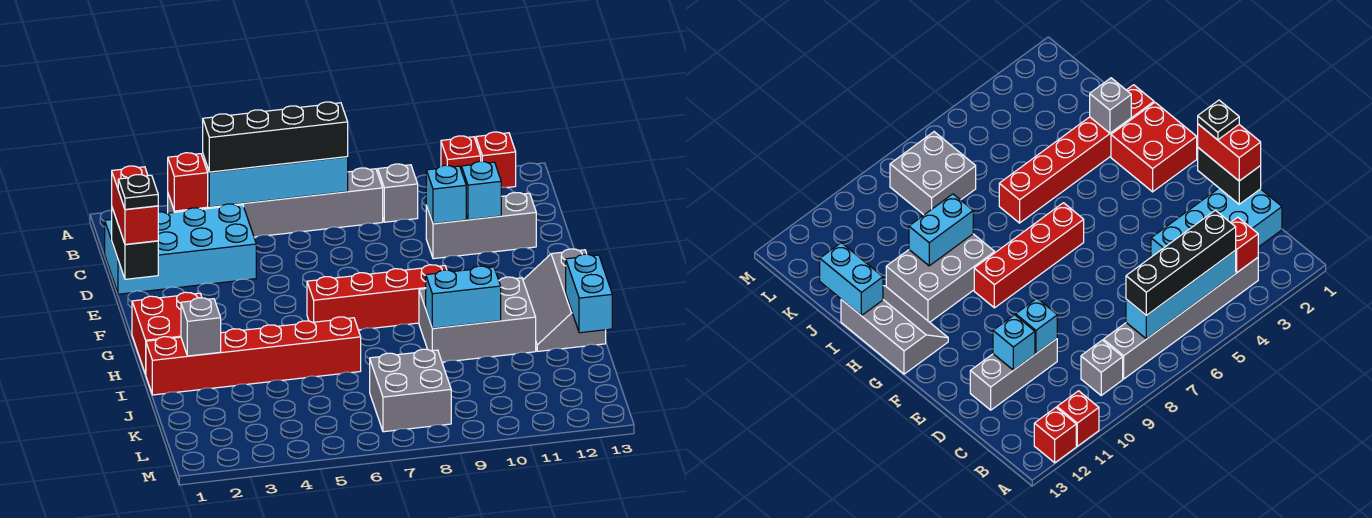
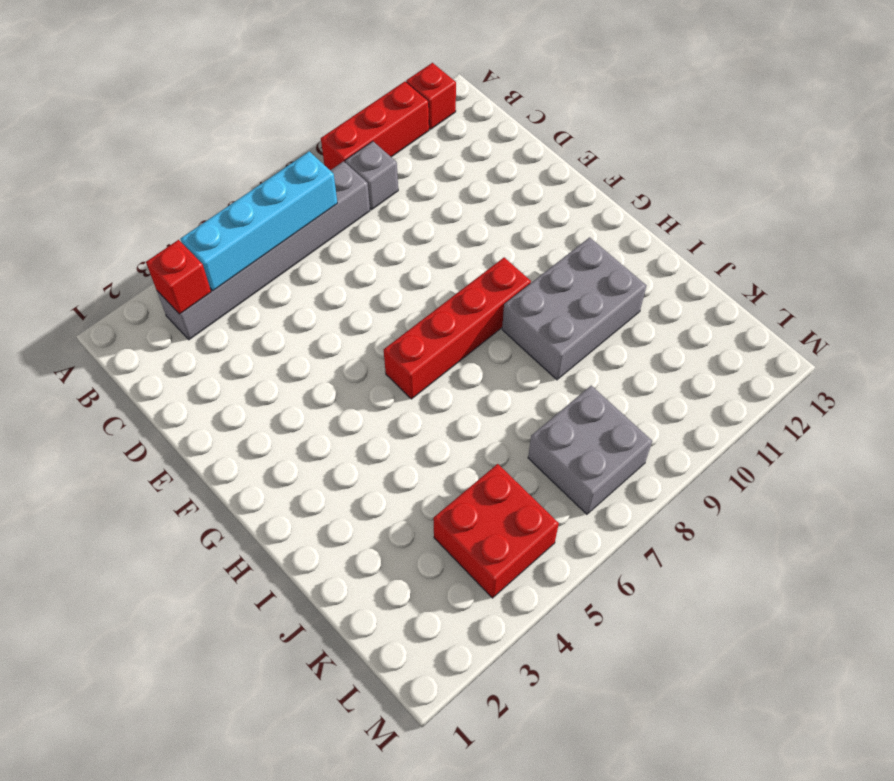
red brick A9:A11 level 1 -> red brick A11 level 1
red brick K4:L5 level 1 -> red brick G1:H2 level 1
none -> cyan brick C1:D4 level 1
none -> grey brick D10:D12 level 1
none -> grey slope G12:I13 level 1 top 13

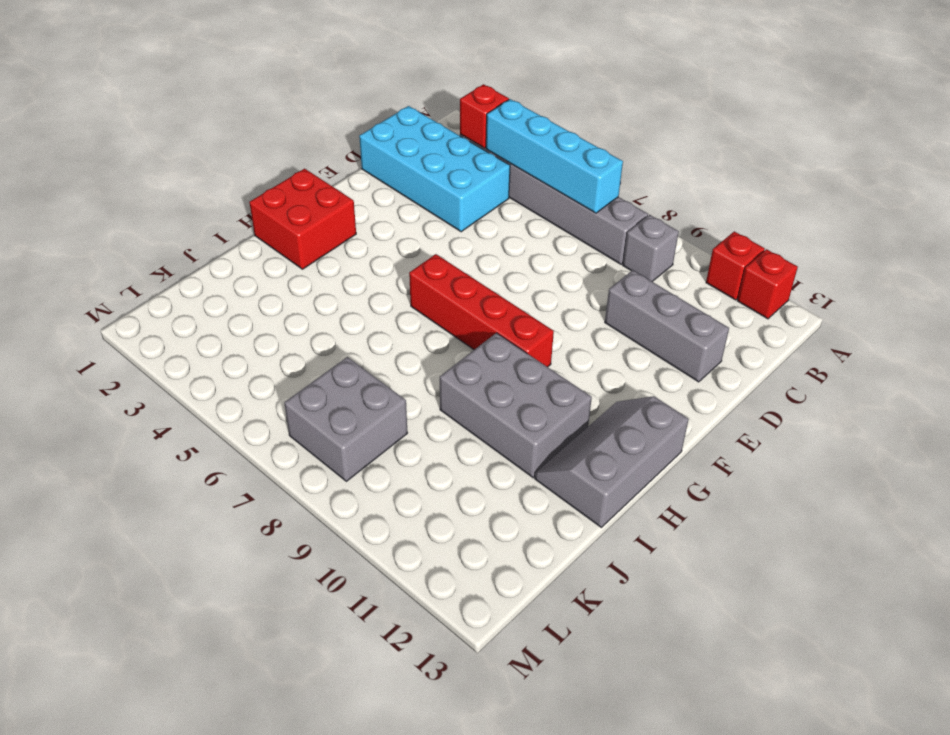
none -> red brick I1:I6 level 1
none -> black brick D1:E1 level 2
none -> cyan brick D10 level 2

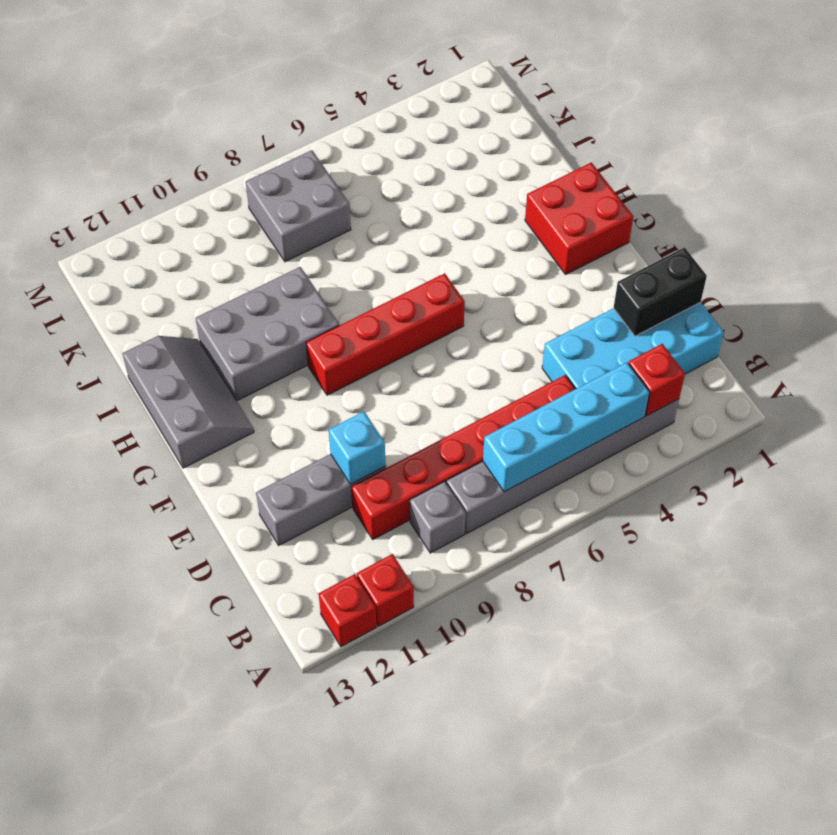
red brick C5:C10 level 1 -> red brick I1:I6 level 1
black brick D1:D2 level 2 -> black brick D1:E1 level 2
none -> cyan brick D11 level 2
none -> grey brick I2 level 2
none -> cyan brick I9:I10 level 2

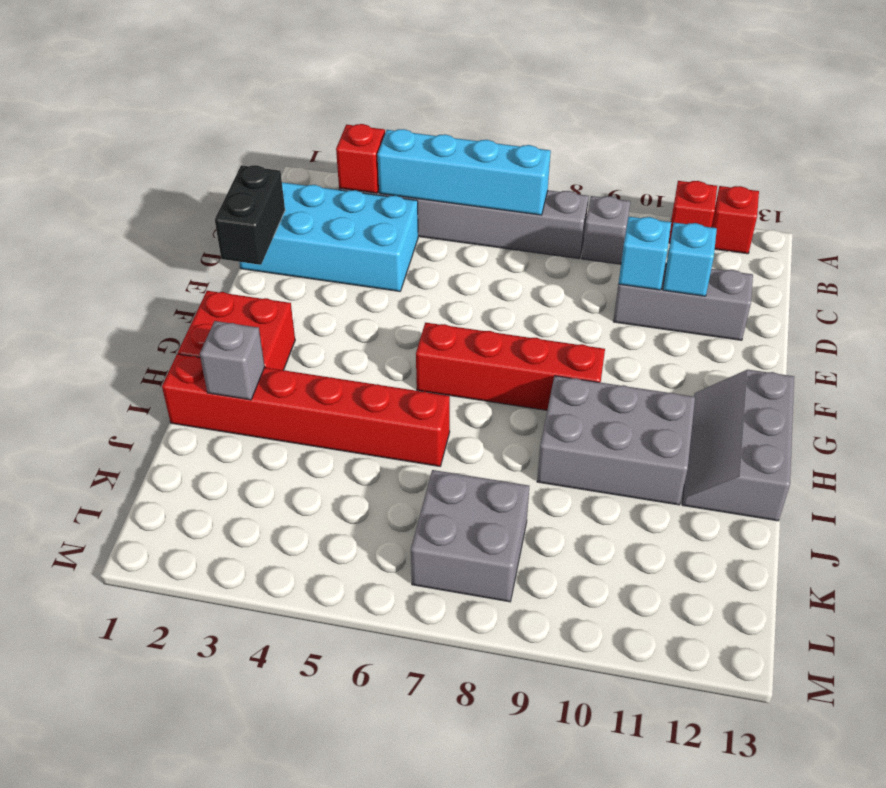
none -> cyan brick I9:I10 level 2
none -> cyan brick I13:J13 level 2
none -> black brick B4:B7 level 3

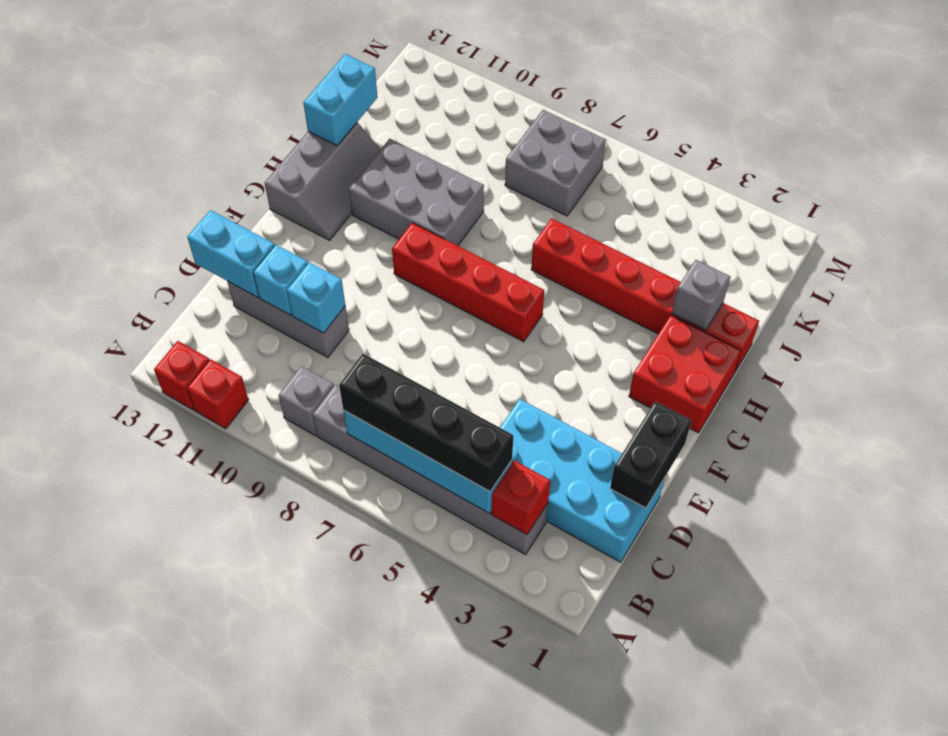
cyan brick D12:D13 level 2 -> cyan brick I9:I10 level 2
none -> red brick D1:E1 level 3
none -> black plate E1 level 4

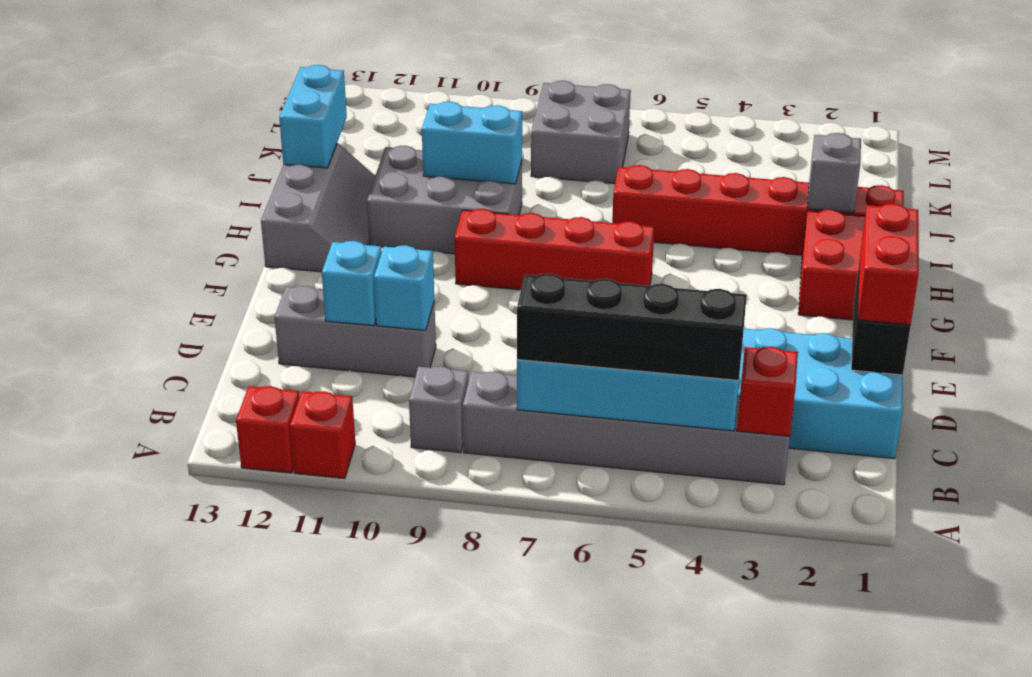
none -> black plate E1 level 4

